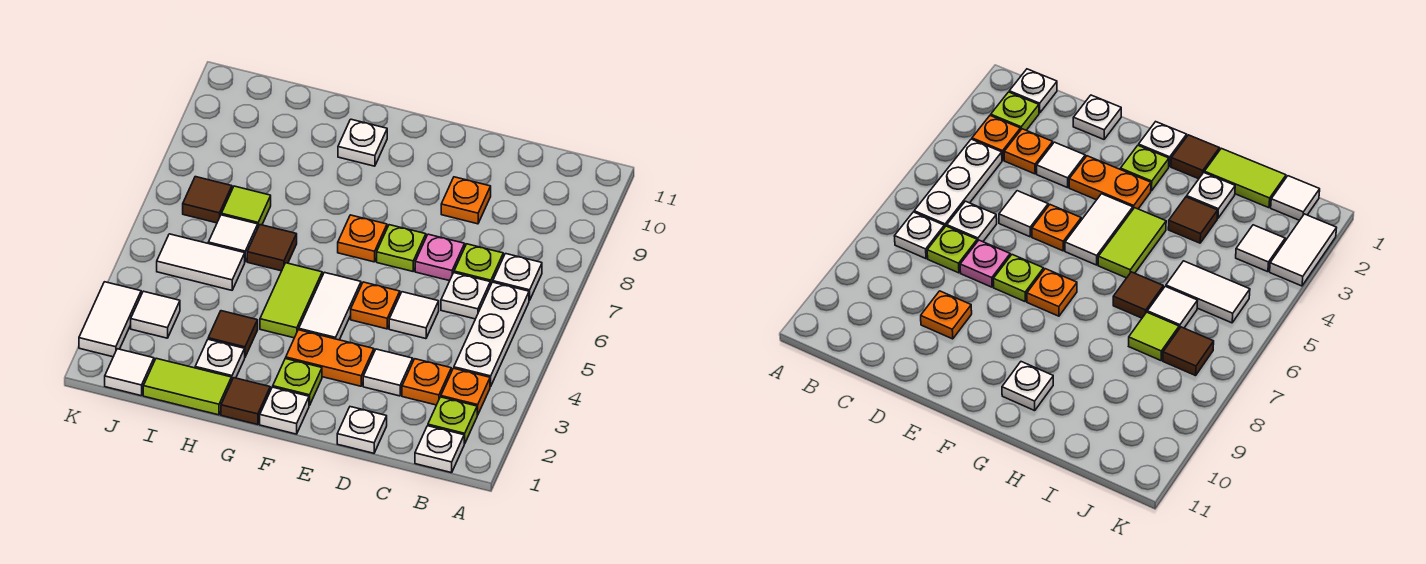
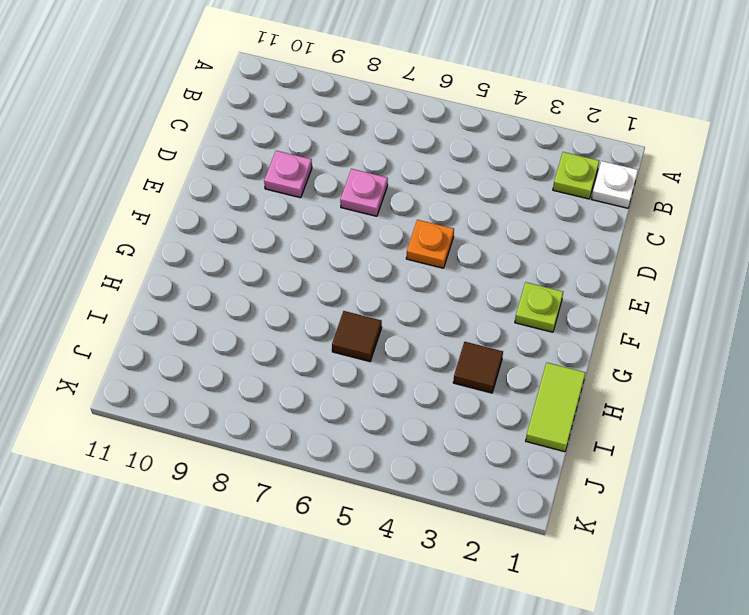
pink plate D9 level 1 -> orange plate D9 level 1
none -> orange plate B3 level 1
none -> white plate B4:B6 level 1
none -> white plate B7 level 1
none -> orange plate C3 level 1

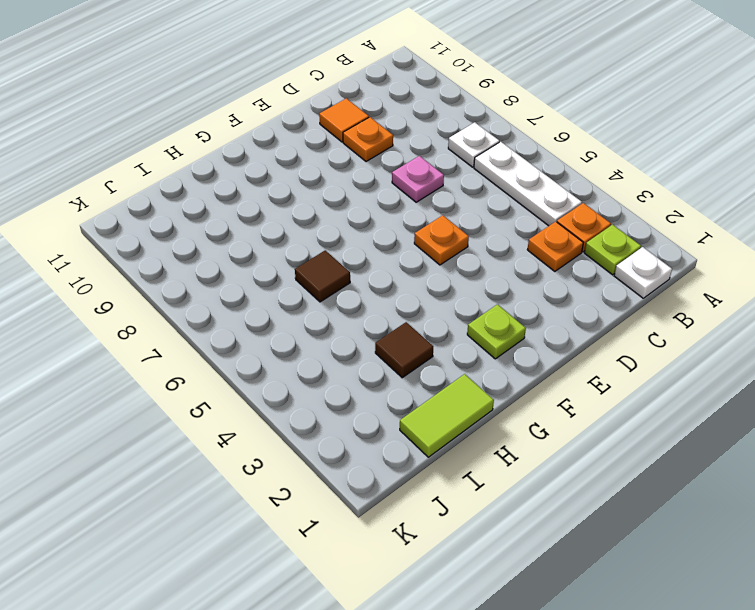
orange tile D10 level 1 -> none
none -> white plate C6 level 1
none -> lime plate C7 level 1
none -> white plate D1 level 1
none -> white tile D3 level 1

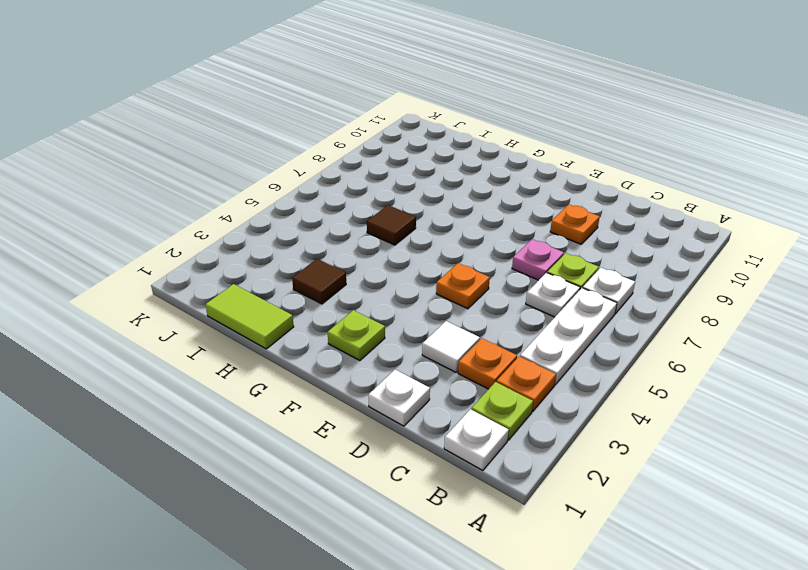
none -> white tile D5 level 1
none -> orange plate E3:F3 level 1
none -> lime plate E7 level 1
none -> white plate F1 level 1

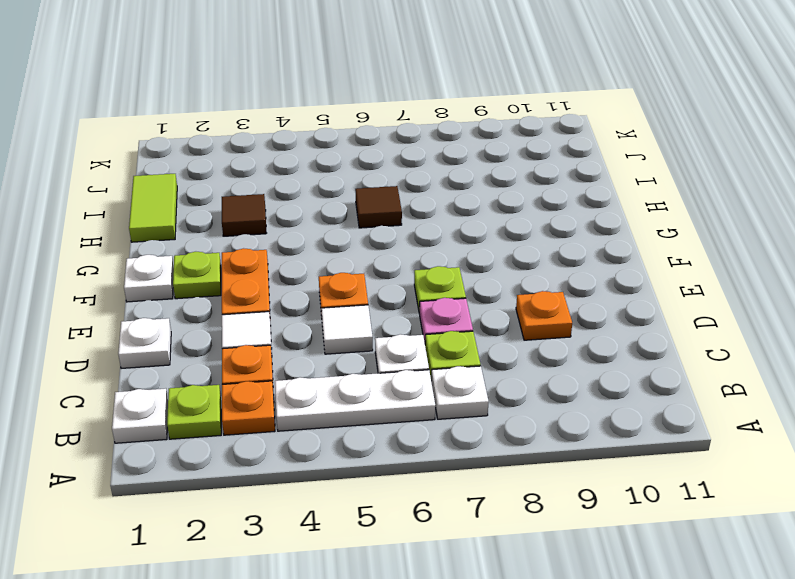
none -> white tile F4:F5 level 1
none -> orange plate F7 level 1
none -> brown tile G1 level 1
none -> lime tile G4:G5 level 1

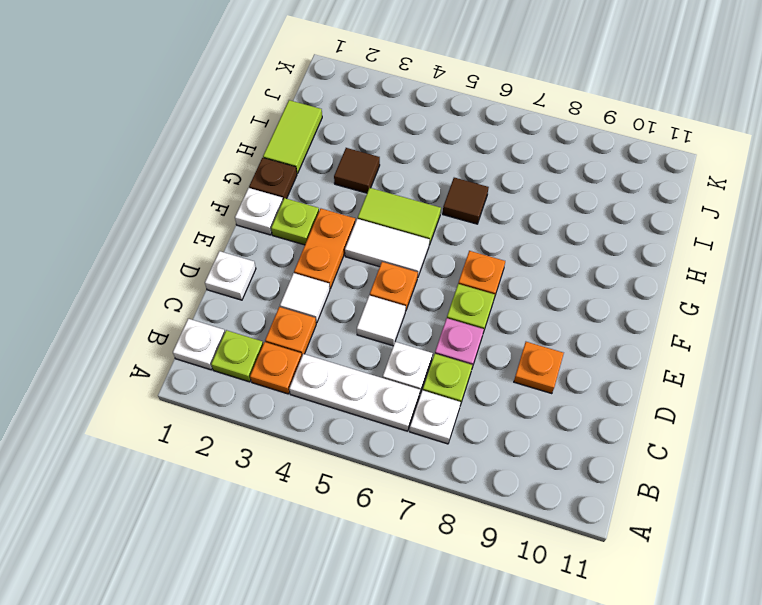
brown plate G1 level 1 -> brown tile G1 level 1
none -> white plate G10 level 1
none -> white plate H2 level 1
none -> white tile I5:J5 level 1
none -> white tile I6 level 1

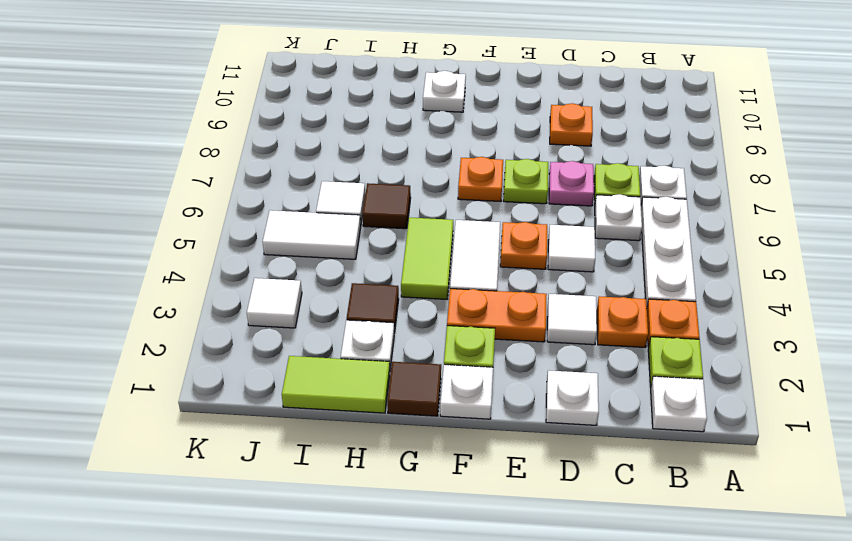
none -> lime tile I7 level 1
none -> white tile J1 level 1
none -> brown tile J7 level 1
none -> white tile K2:K3 level 1

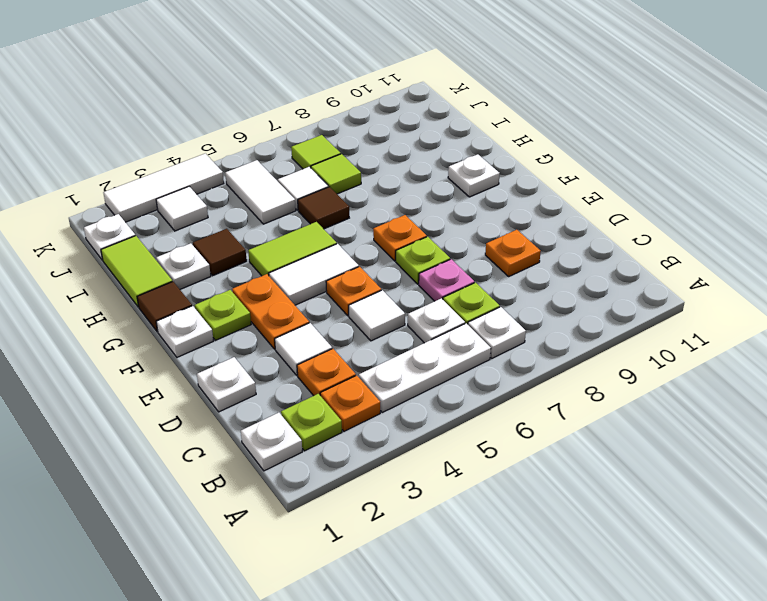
white plate J1 level 1 -> white tile J1 level 1
lime tile J7 level 1 -> brown tile J7 level 1
white tile K2:K4 level 1 -> white tile K2:K3 level 1

